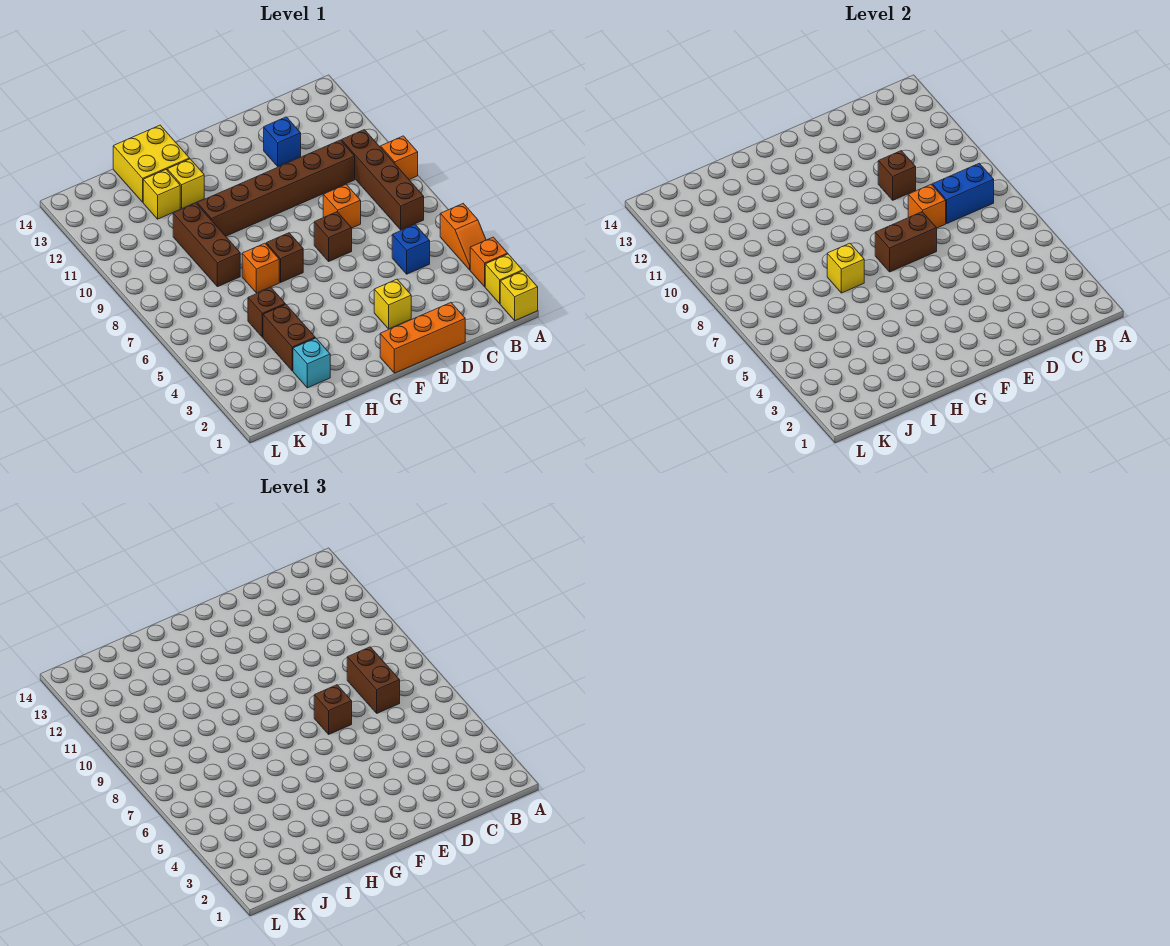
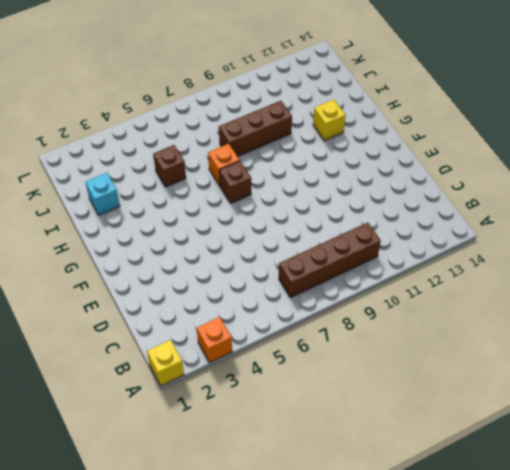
none -> yellow brick A2 level 1
none -> orange slope A4:A5 level 1 top 5
none -> orange brick A9 level 1

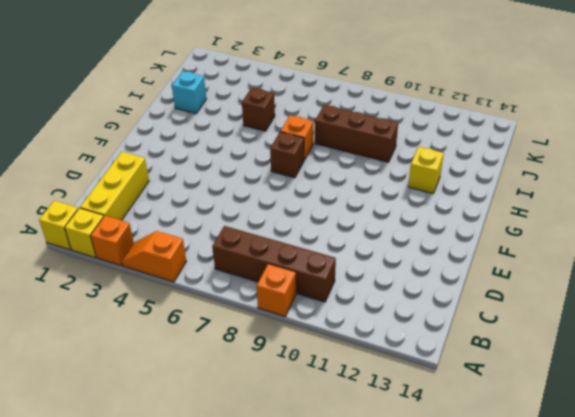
yellow brick B2:D2 level 1 -> none
none -> blue brick C5 level 1
none -> brown brick C10:H10 level 1
none -> orange brick D1:F1 level 1

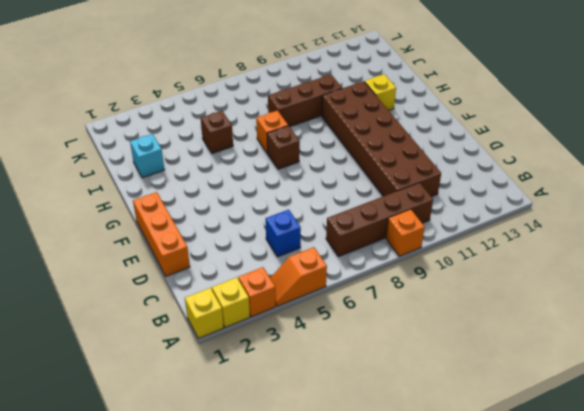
brown brick C10:H11 level 1 -> brown brick C10:H10 level 1
none -> orange brick D8 level 1
none -> blue brick D12 level 1
none -> yellow brick E3 level 1

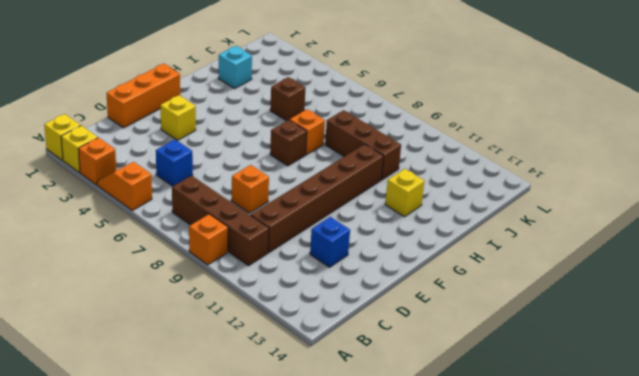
none -> brown brick E7 level 1
none -> yellow brick H13:I14 level 1
none -> brown brick I3:I4 level 1

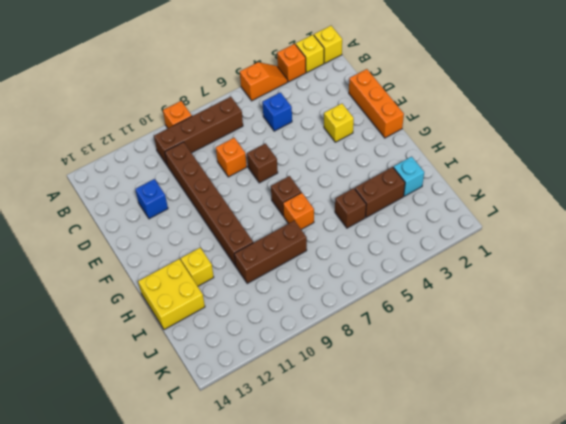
none -> yellow brick I12 level 1
none -> blue brick B8:C8 level 2
none -> orange brick D8 level 2

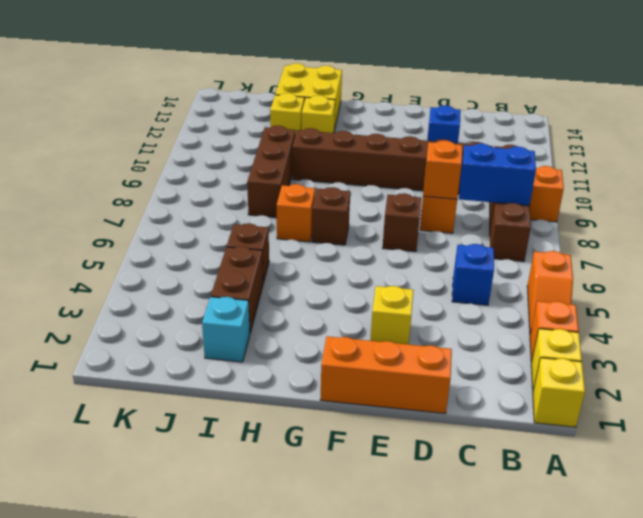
none -> brown brick D10 level 2
none -> brown brick E7:F7 level 2
none -> yellow brick H7 level 2

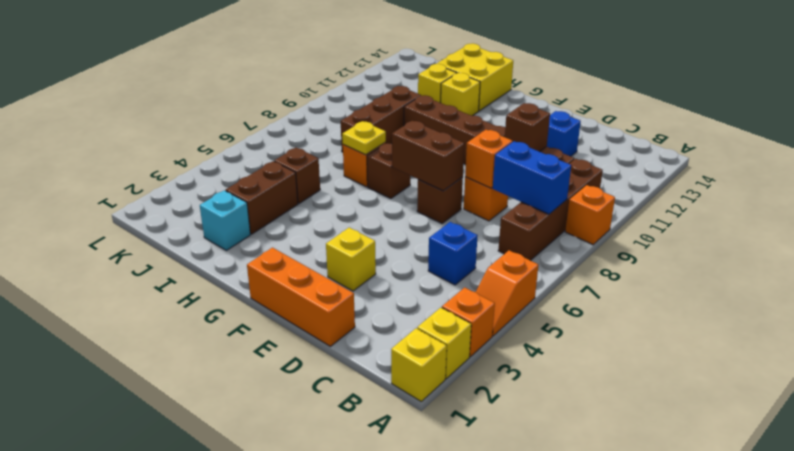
yellow plate H7 level 2 -> yellow brick H7 level 2
none -> brown brick C7:C8 level 3
none -> brown brick E7 level 3

